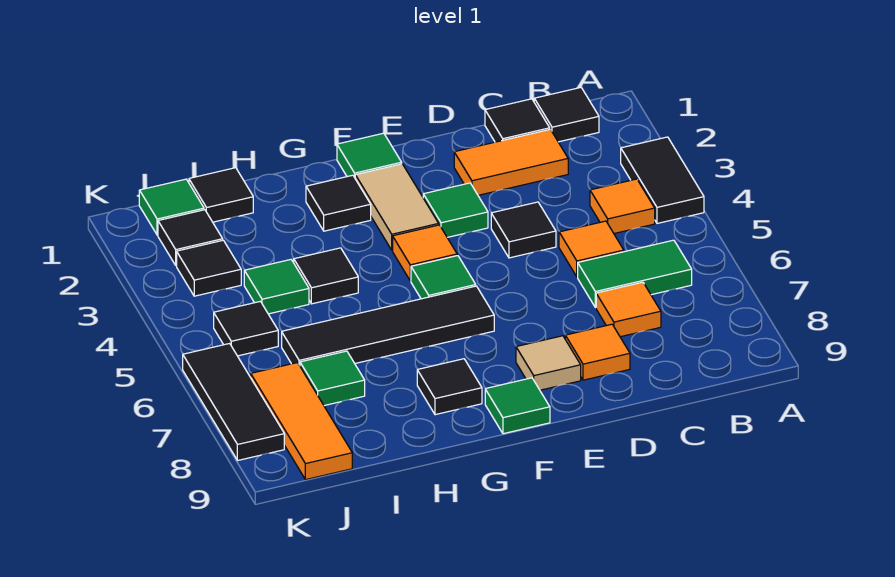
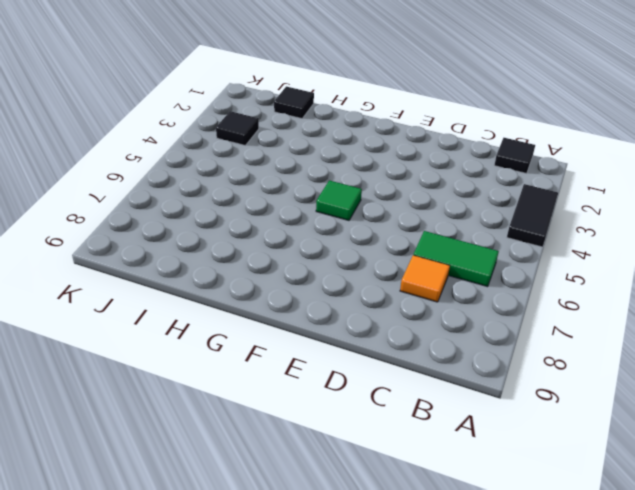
none -> orange tile B4 level 1
none -> black tile C1 level 1
none -> orange tile C2:D2 level 1
none -> orange tile C5 level 1

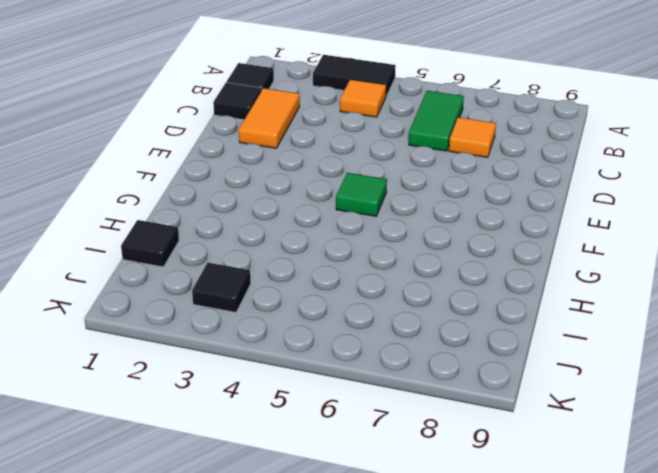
none -> orange tile C5 level 1
none -> black tile D4 level 1
none -> orange tile D8 level 1
none -> green tile E3 level 1

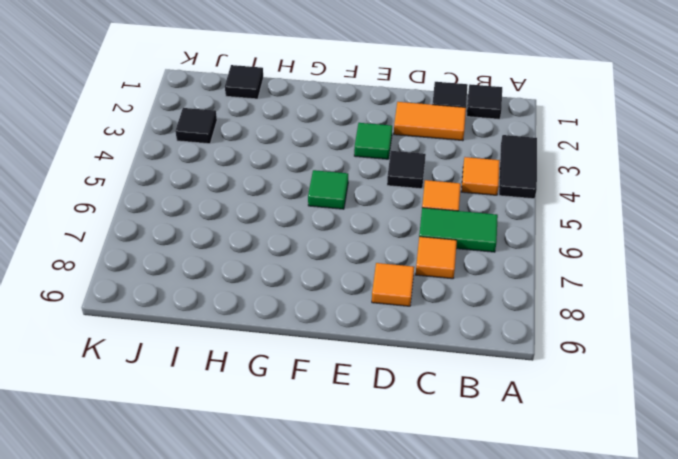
none -> tan tile E8 level 1
none -> green tile F1 level 1
none -> tan tile F2:F3 level 1
none -> orange tile F4 level 1

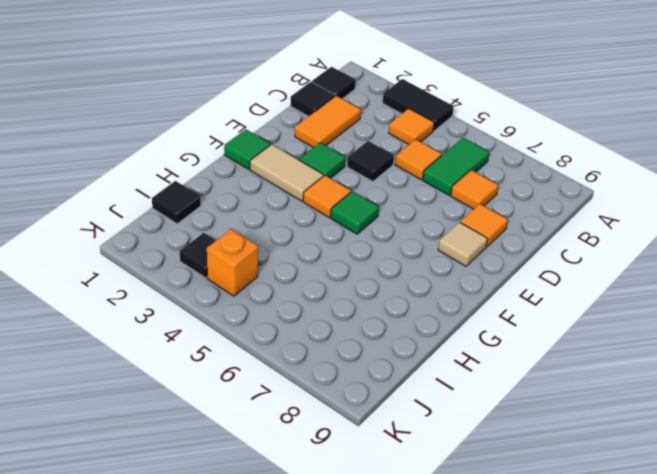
orange brick J4 level 1 -> none
none -> black tile F6:I6 level 1
none -> green tile F9 level 1
none -> black tile G2 level 1
none -> black tile G8 level 1

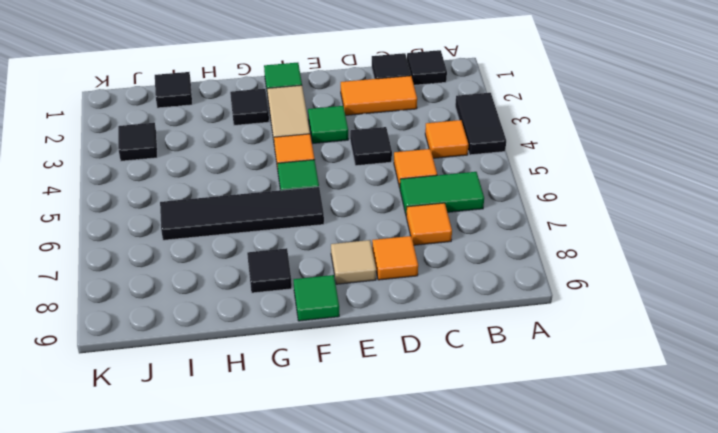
none -> black tile H4 level 1
none -> green tile I4 level 1
none -> green tile I7 level 1
none -> green tile J1 level 1

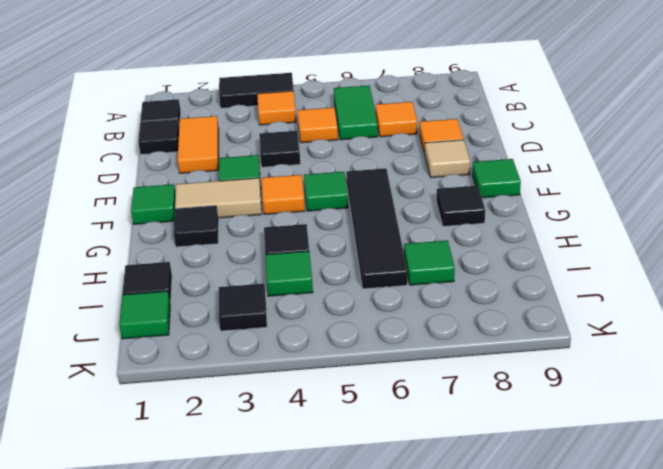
none -> black tile J2 level 1
none -> black tile J5 level 1
none -> orange tile J7:J9 level 1
none -> black tile K6:K8 level 1

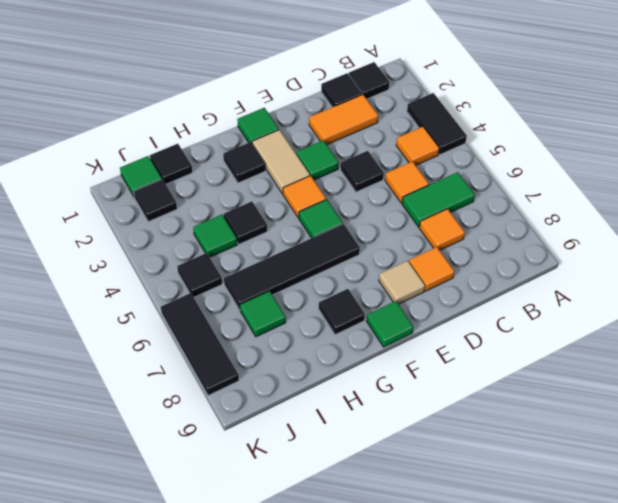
none -> black tile J3 level 1
none -> orange tile J7:J9 level 1

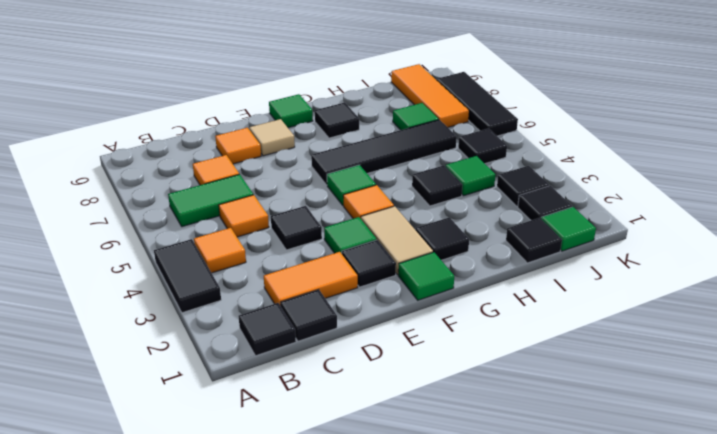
black tile E2 level 1 -> none

